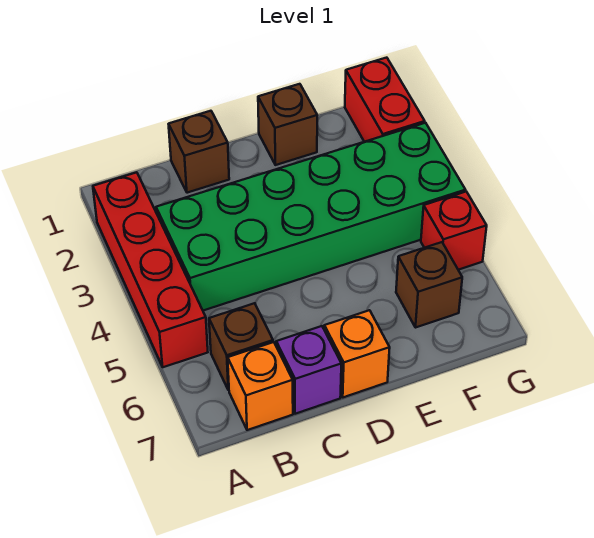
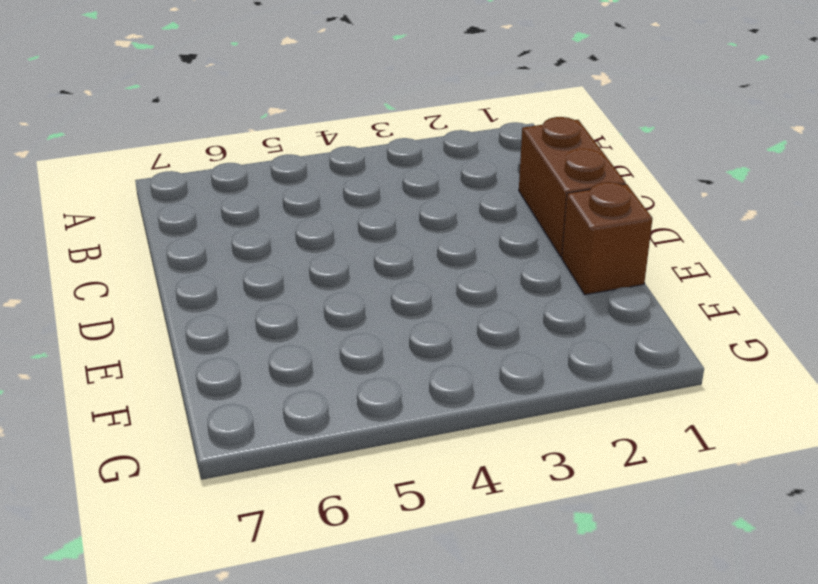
brown brick C1:D1 level 1 -> brown brick C1 level 1
none -> red brick A2:A5 level 1
none -> green brick B3:G4 level 1

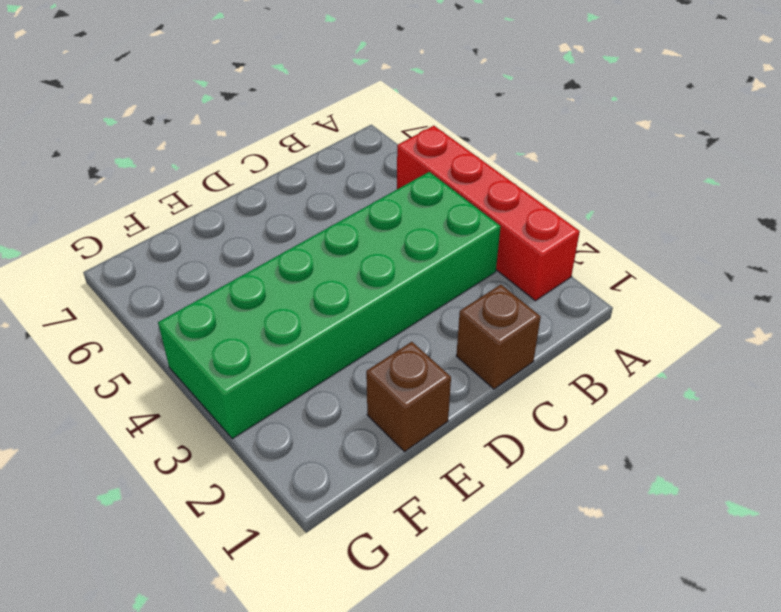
none -> brown brick B6 level 1
none -> orange brick B7 level 1

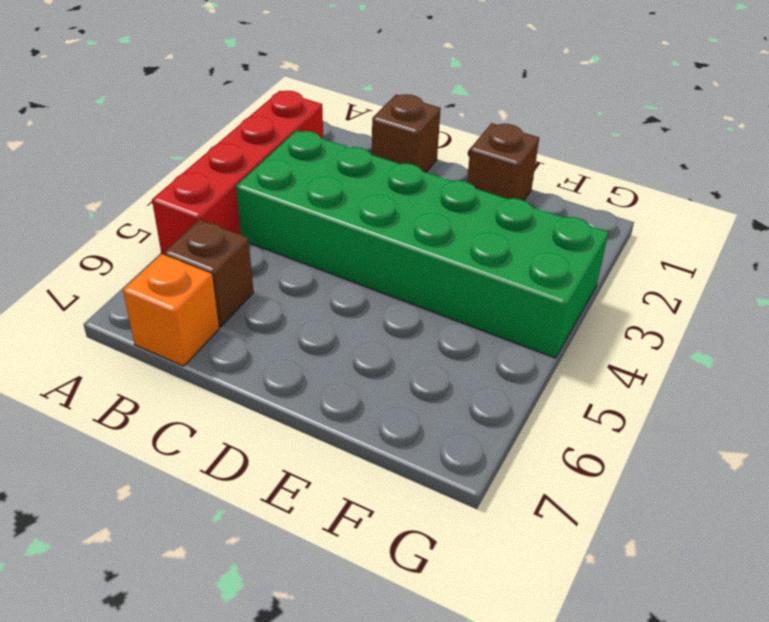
none -> purple brick C7 level 1
none -> orange brick D7 level 1

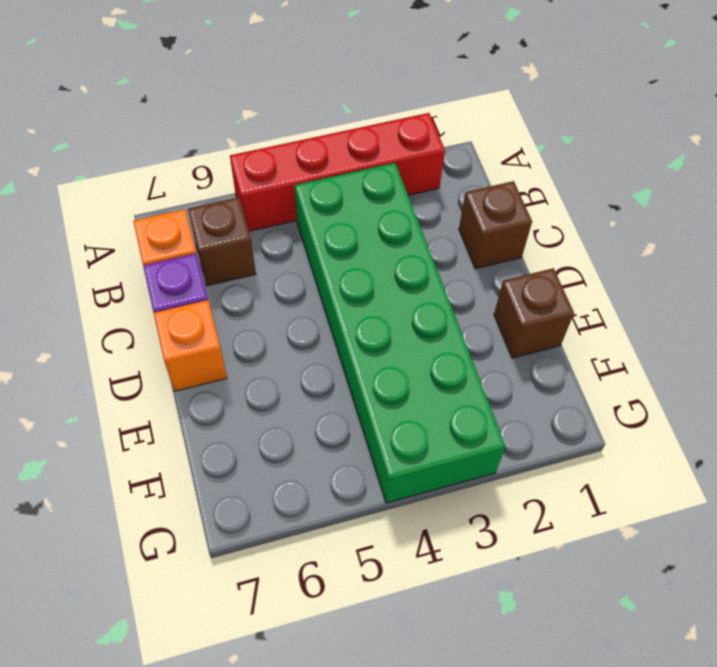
none -> brown brick F6 level 1
none -> red brick G1:G2 level 1

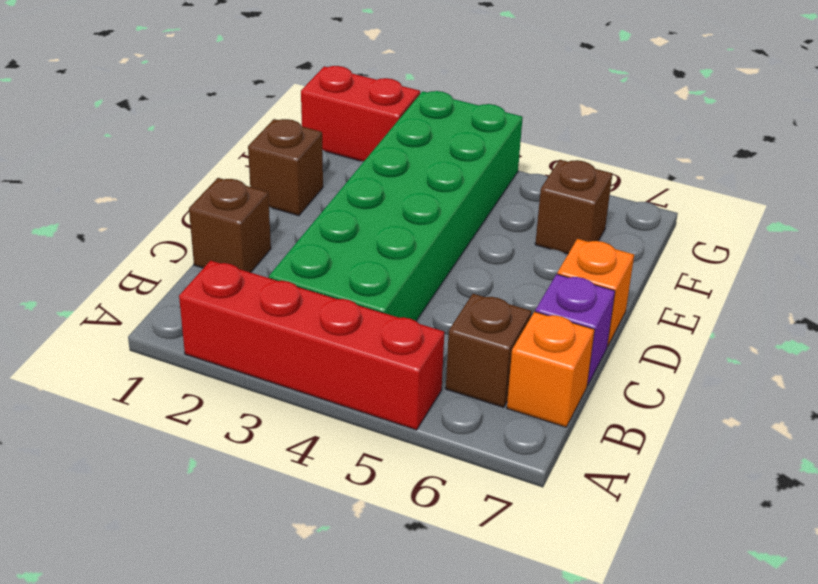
none -> red brick G5 level 1

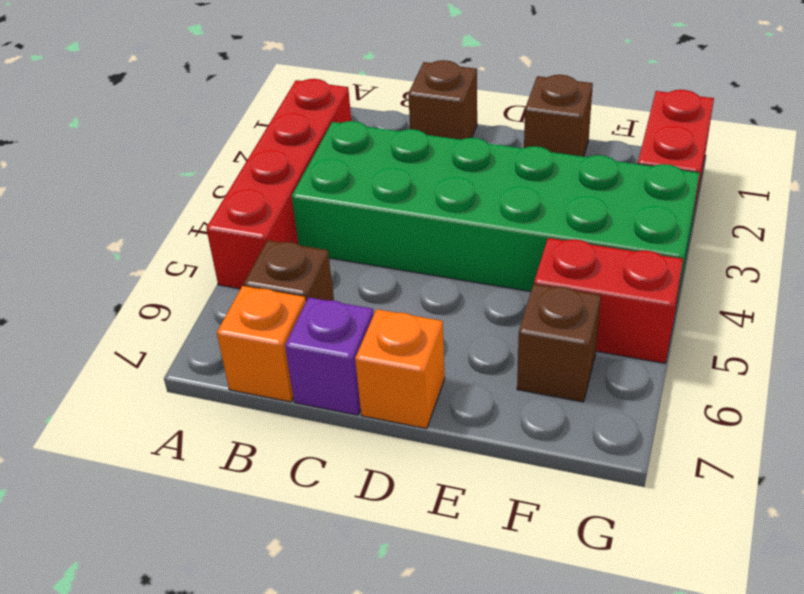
red brick F5:G5 level 1 -> red brick G5 level 1

